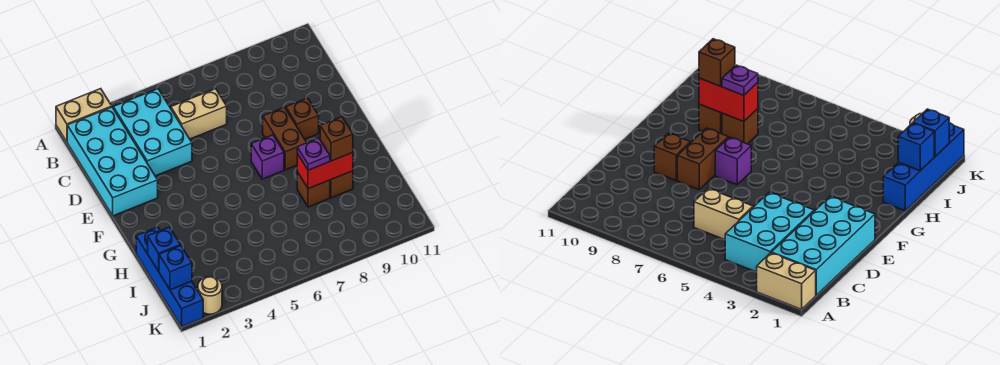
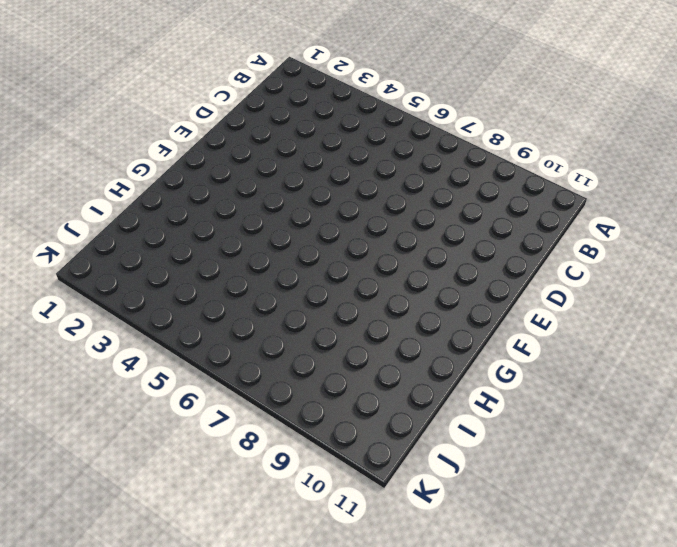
none -> tan brick A1:A2 level 1
none -> cyan brick B1:E2 level 1
none -> cyan brick B3:D4 level 1

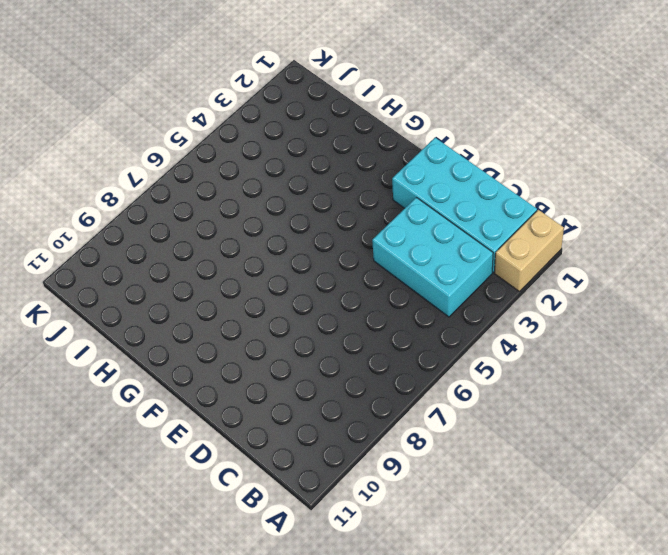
none -> tan brick C5:C6 level 1
none -> brown brick E8:F8 level 1
none -> brown brick E9 level 1

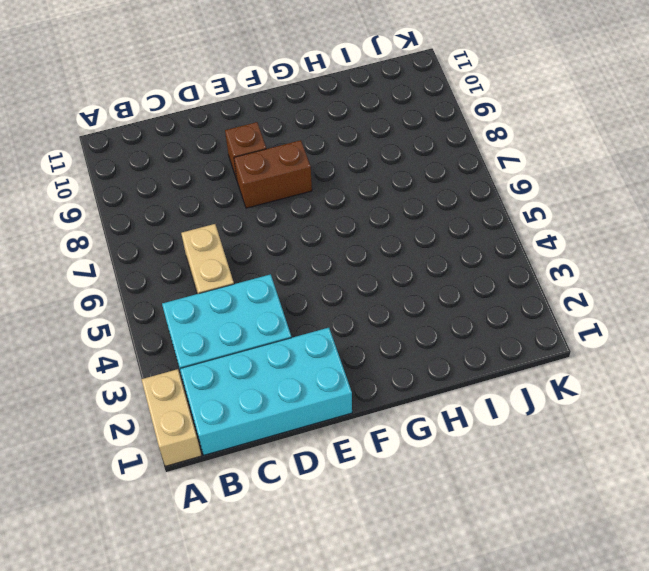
none -> purple brick F7 level 1
none -> blue brick H1:K1 level 1
none -> brown brick H8 level 1

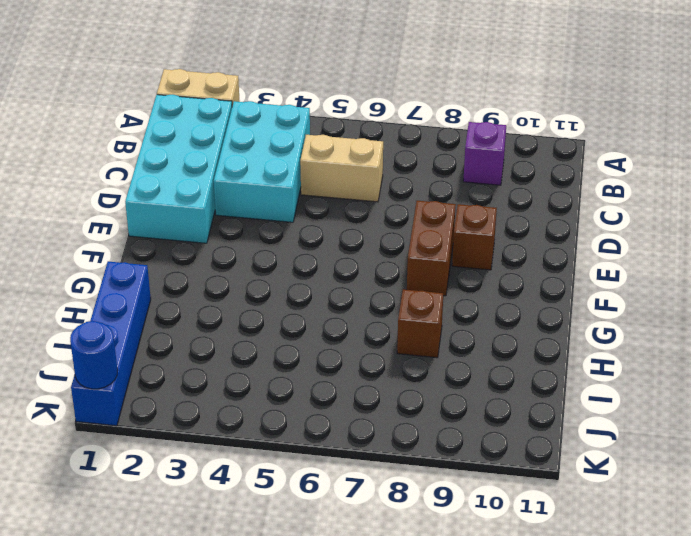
purple brick B9 level 1 -> purple brick F7 level 1
blue round brick K1 level 2 -> none
none -> brown brick H9 level 1
none -> tan round brick K2 level 1
none -> red brick H8:H9 level 2

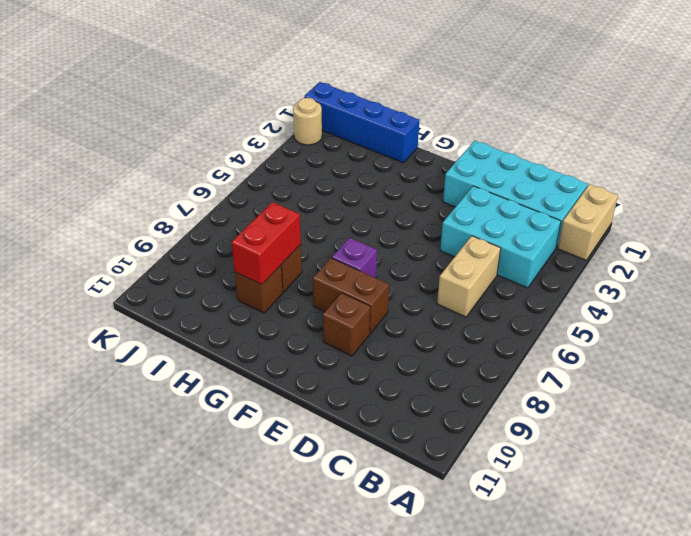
none -> blue brick I1 level 2
none -> blue brick J1 level 2
none -> purple plate H8 level 3

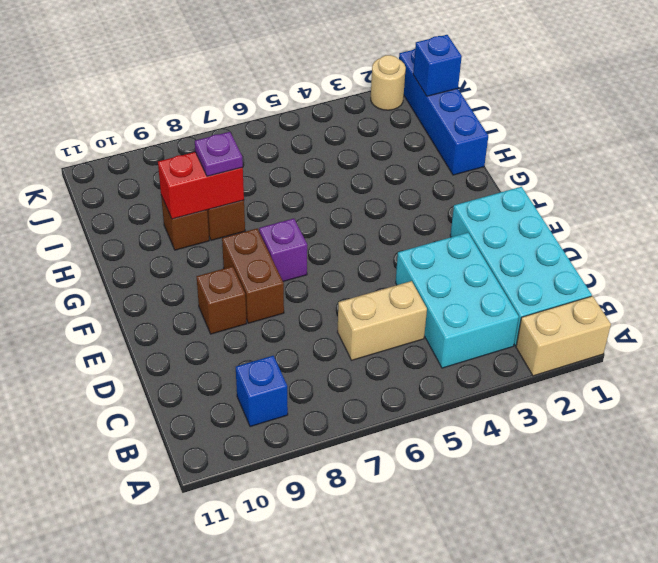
blue brick B9 level 1 -> blue brick I1 level 2
none -> brown brick H9 level 3

